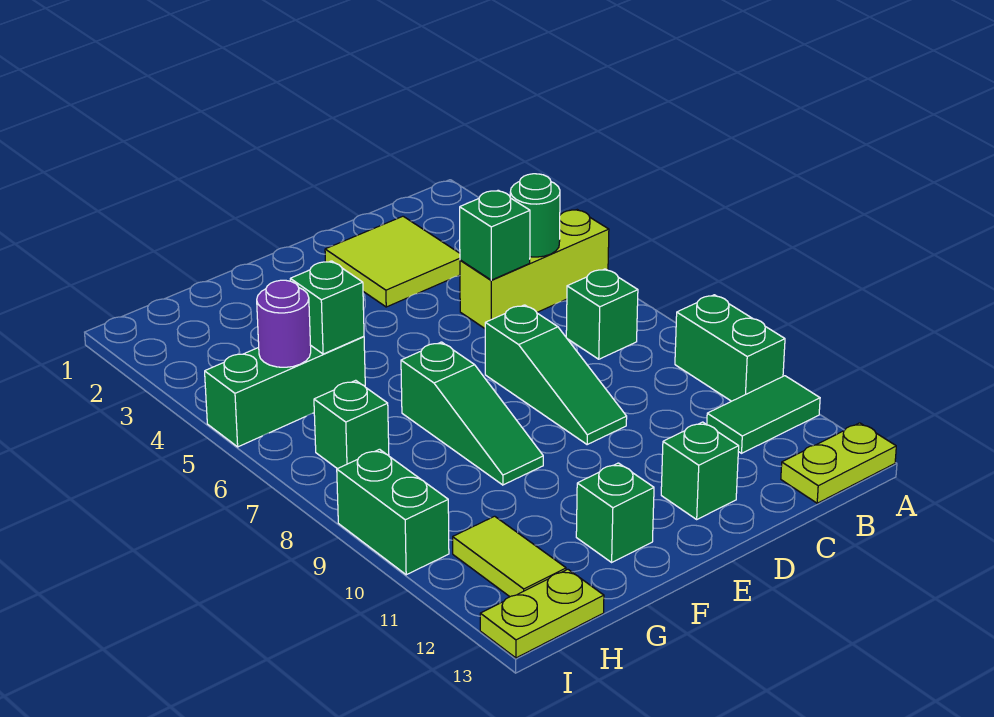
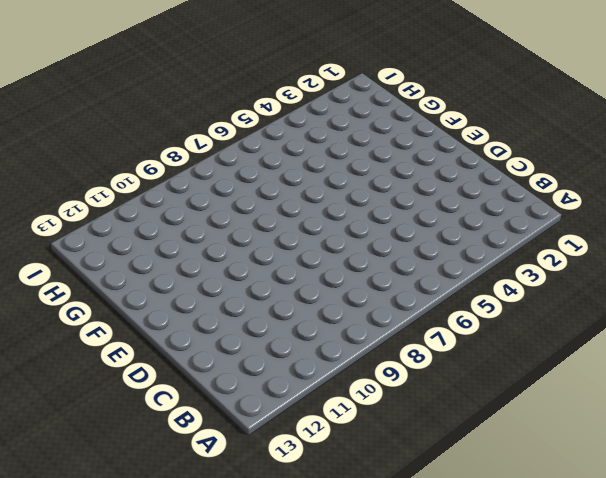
none -> lime brick A5:C5 level 1
none -> green brick A9:A10 level 1
none -> green tile A11:B11 level 1

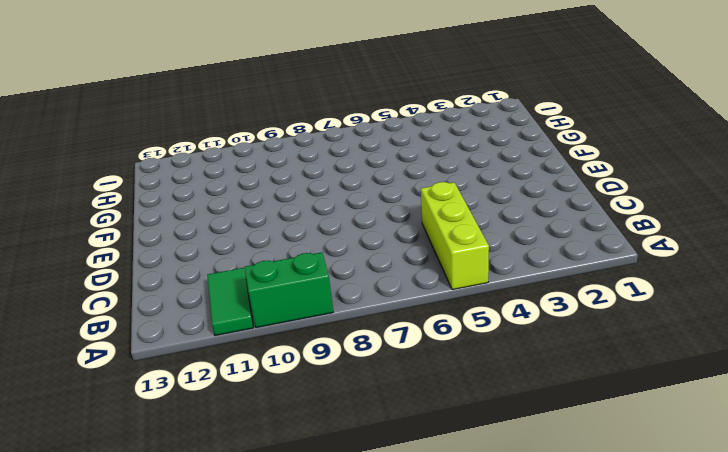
none -> lime plate A13:B13 level 1
none -> green brick B7 level 1
none -> lime tile C2:D3 level 1

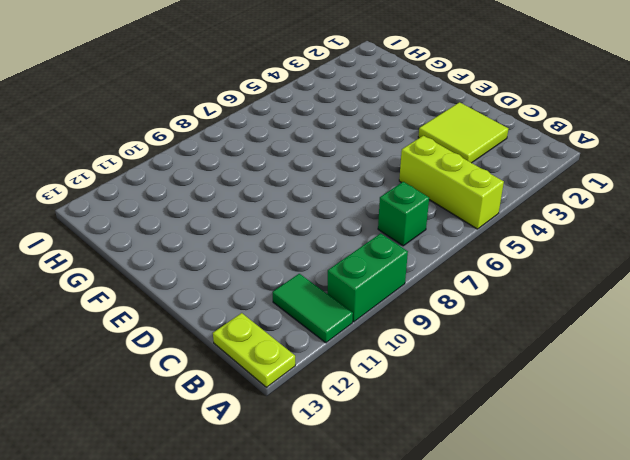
none -> green slope D7:D9 level 1 top 7
none -> green brick D12 level 1
none -> green slope F7:F9 level 1 top 7

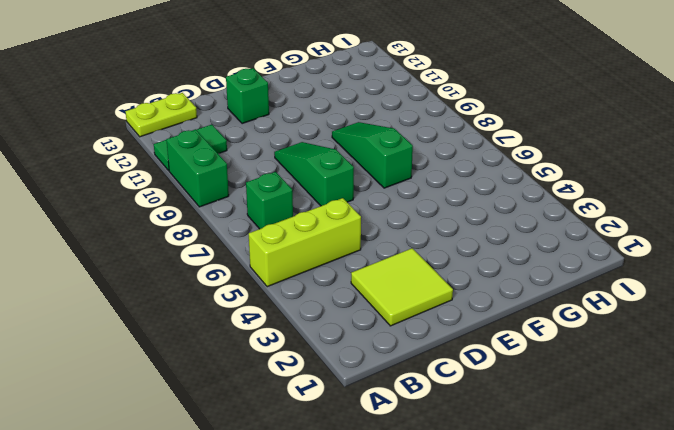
none -> green brick F12 level 1
none -> green brick G5:I5 level 1
none -> green brick H7 level 1

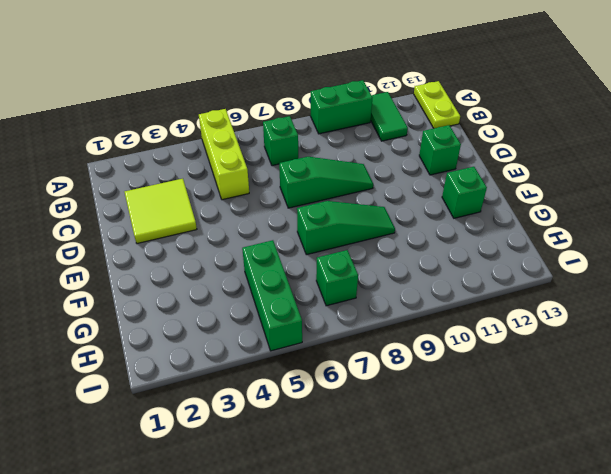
none -> lime tile H11:H12 level 1
none -> lime plate H13:I13 level 1
none -> green brick I9:I10 level 1

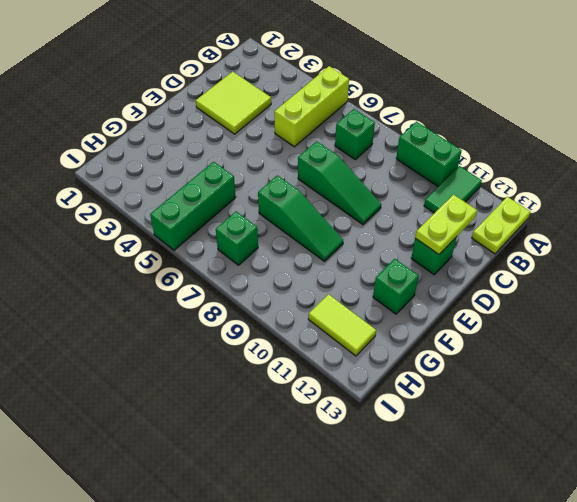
lime plate C12:D12 level 2 -> lime plate H13:I13 level 1
none -> green brick I9:I10 level 1
none -> green round brick B5 level 2
none -> green brick C5 level 2

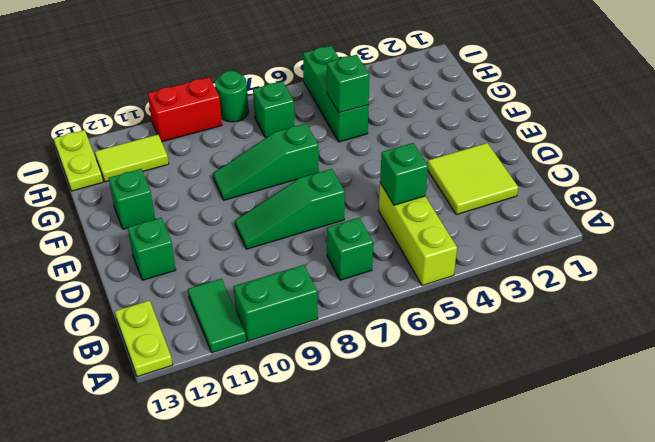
green round brick I8 level 1 -> green round brick B5 level 2
red brick I9:I10 level 1 -> green brick I9:I10 level 1
none -> purple round brick H5 level 2

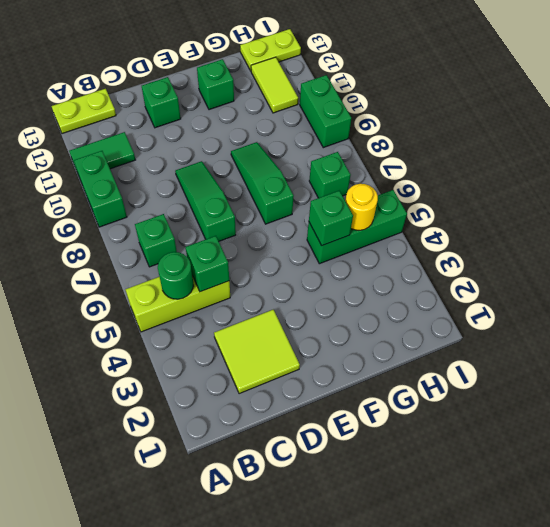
yellow round brick H5 level 2 -> purple round brick H5 level 2

